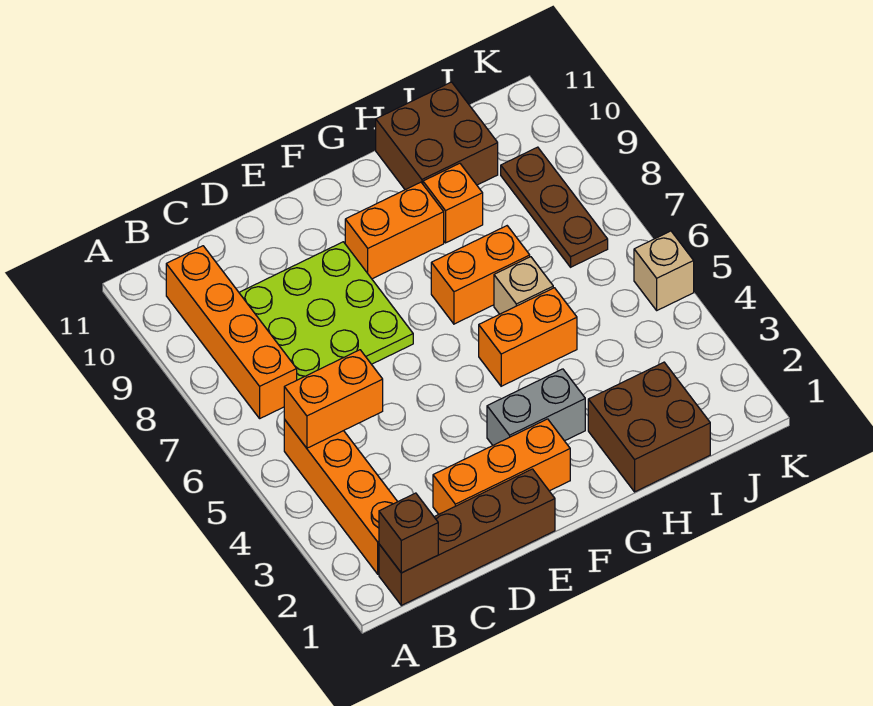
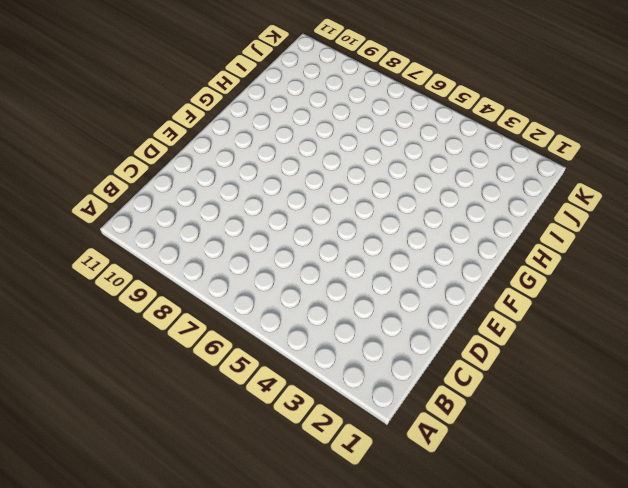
none -> brown brick B1:E1 level 1
none -> orange brick B2:B5 level 1
none -> orange brick B7:B10 level 1

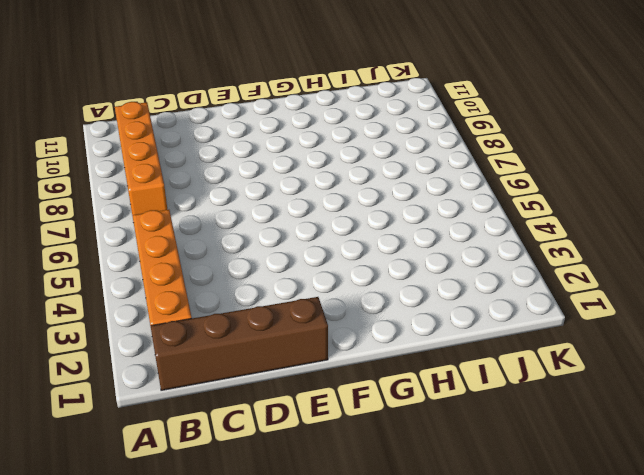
none -> lime plate C7:E9 level 1
none -> orange brick D2:F2 level 1
none -> grey brick F3:G3 level 1

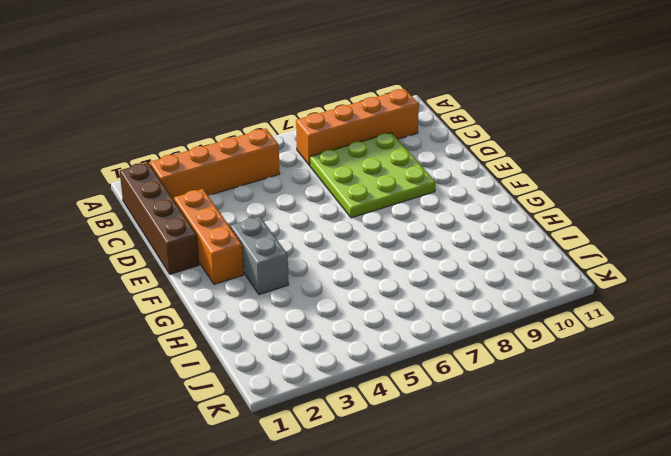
none -> orange brick F9:G9 level 1
none -> orange brick G5:H5 level 1
none -> orange brick G7:H7 level 1

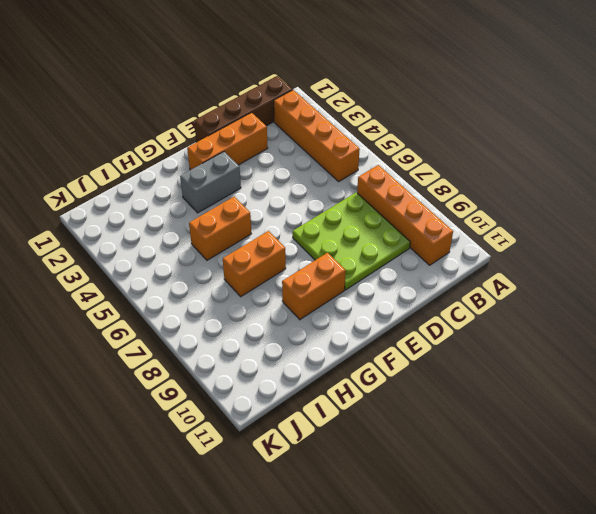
none -> brown brick H1:I2 level 1
none -> tan brick H6 level 1
none -> orange brick H9 level 1

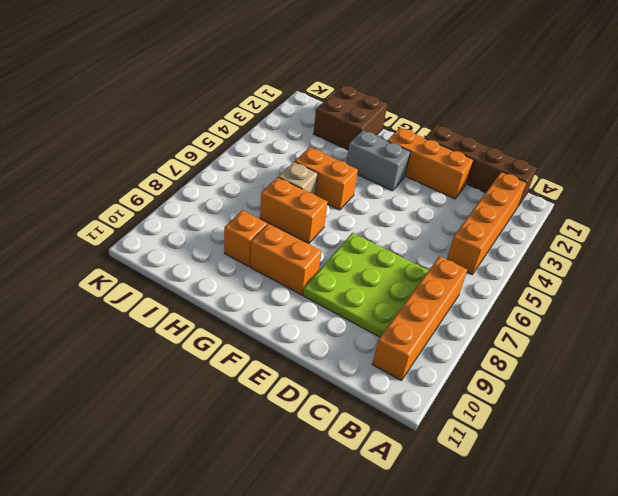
none -> brown brick H10:I11 level 1
none -> brown plate J7:J9 level 1
none -> tan brick K5 level 1

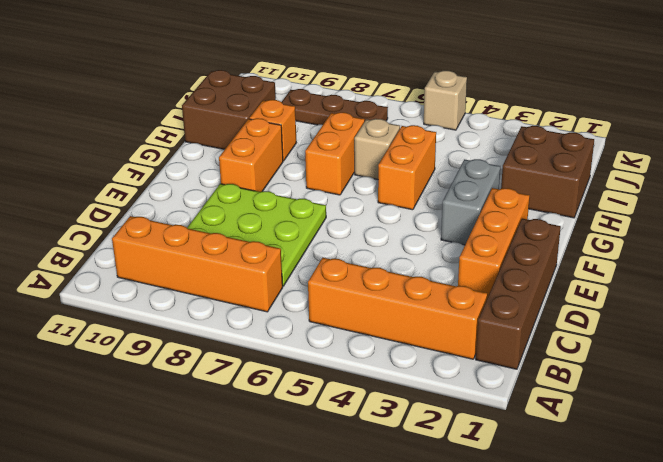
none -> brown brick B1 level 2
none -> orange brick B5:C5 level 2

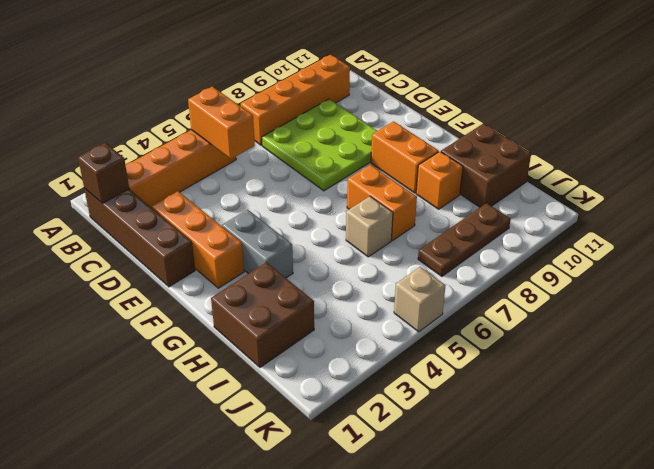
none -> orange brick G5:H5 level 1

